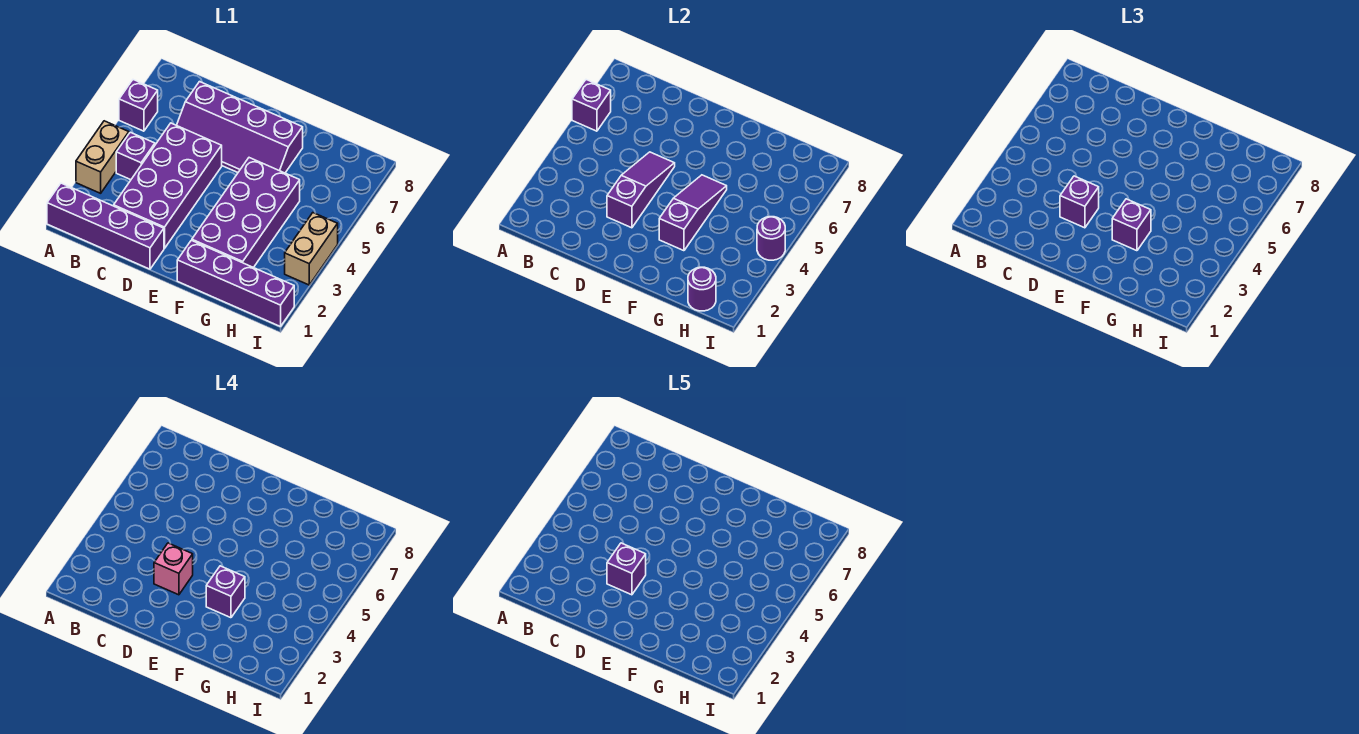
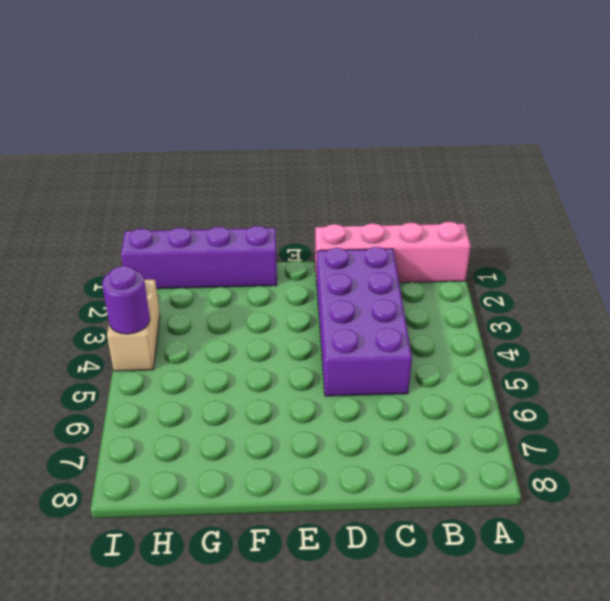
pink brick A1:D1 level 1 -> purple brick A1:D1 level 1
none -> tan brick A3:A4 level 1
none -> purple brick A6 level 1
none -> purple brick B4 level 1

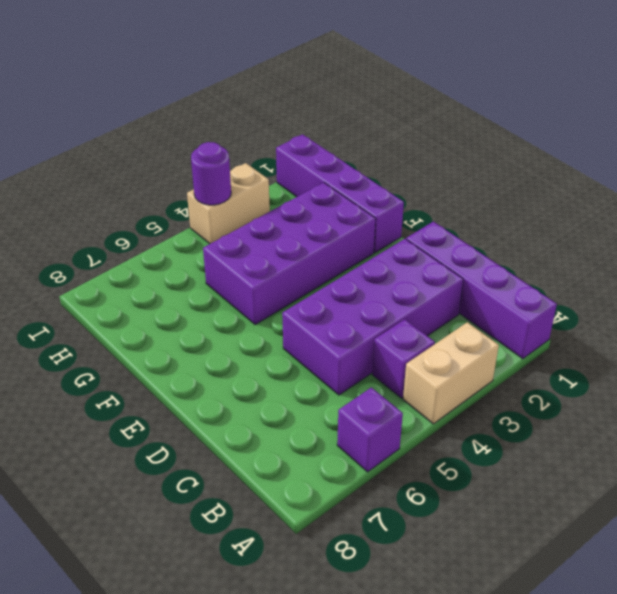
none -> purple slope C6:F7 level 1 top 7
none -> purple brick A6 level 2
none -> purple slope D3:D5 level 2 top 3

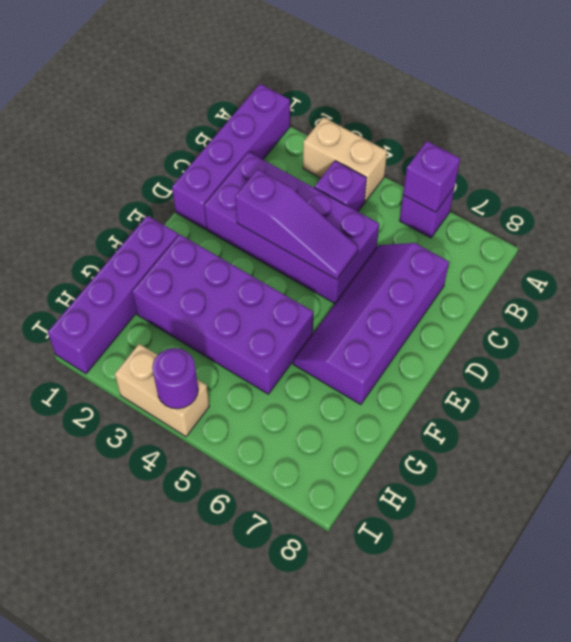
none -> purple slope F3:F5 level 2 top 3
none -> purple round brick H1 level 2
none -> purple brick D3 level 3

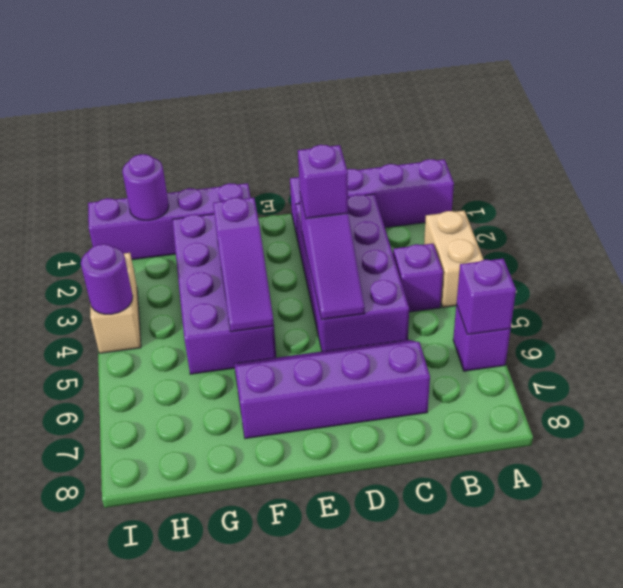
none -> purple brick F3 level 3
none -> pink brick D3 level 4
none -> purple brick F3 level 4

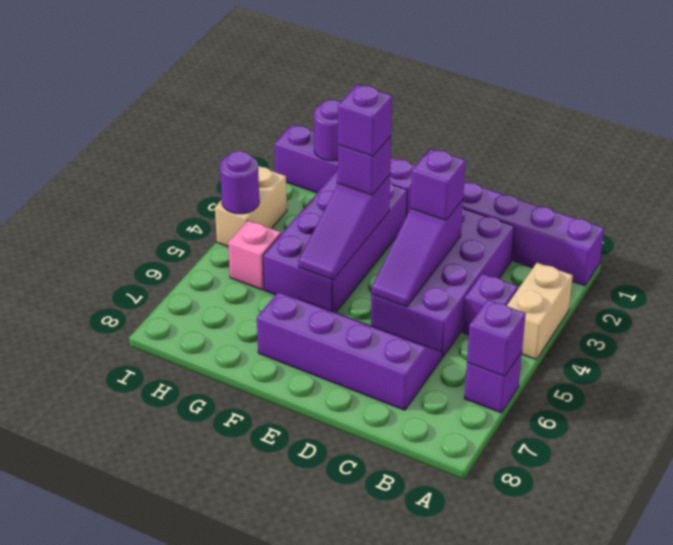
pink brick H5 level 1 -> pink brick D3 level 4
none -> purple brick D3 level 5

